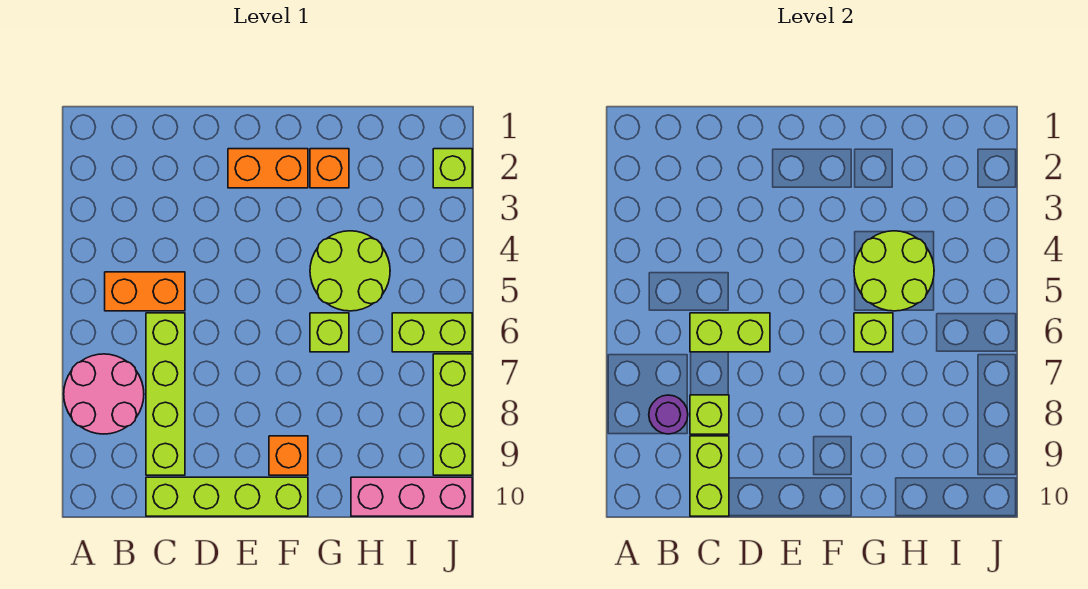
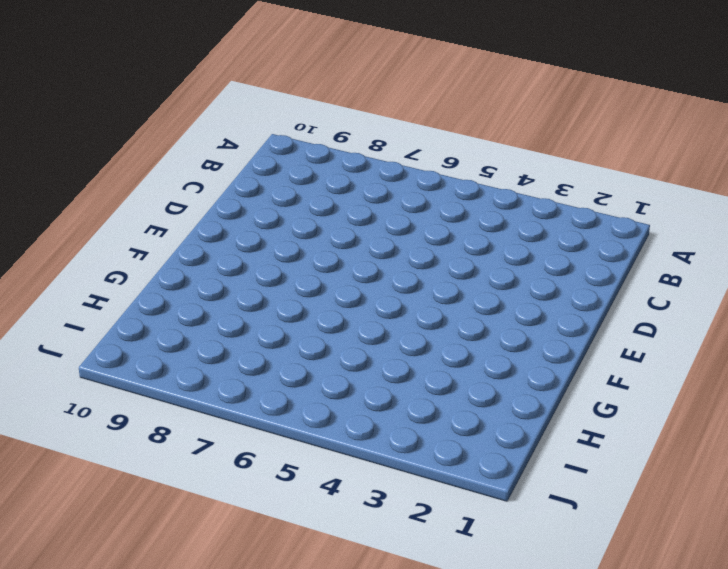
none -> pink round brick A7:B8 level 1
none -> orange brick B5:C5 level 1
none -> lime brick C6:C9 level 1

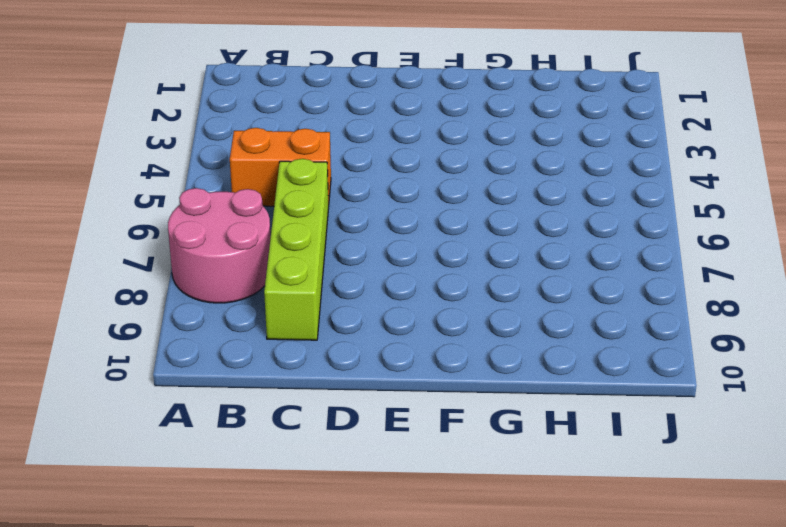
none -> lime brick C10:F10 level 1
none -> orange brick E2:F2 level 1
none -> orange brick F9 level 1

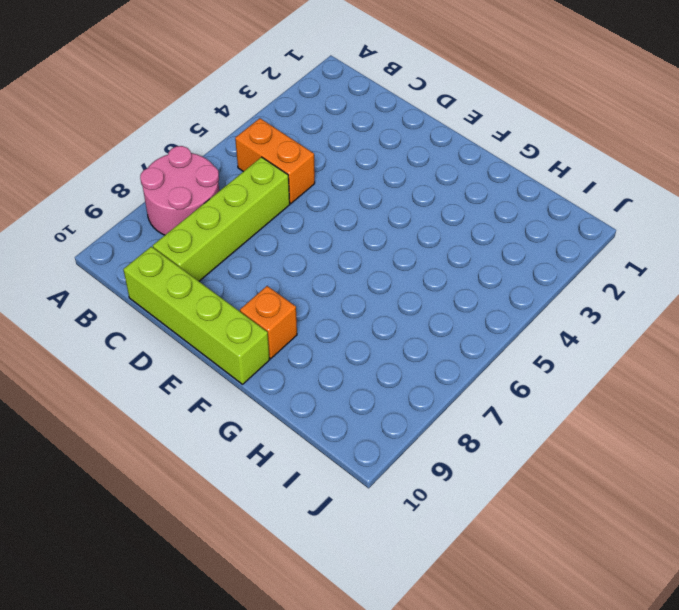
none -> orange brick E2:F2 level 1
none -> orange brick G2 level 1
none -> lime round brick G4:H5 level 1

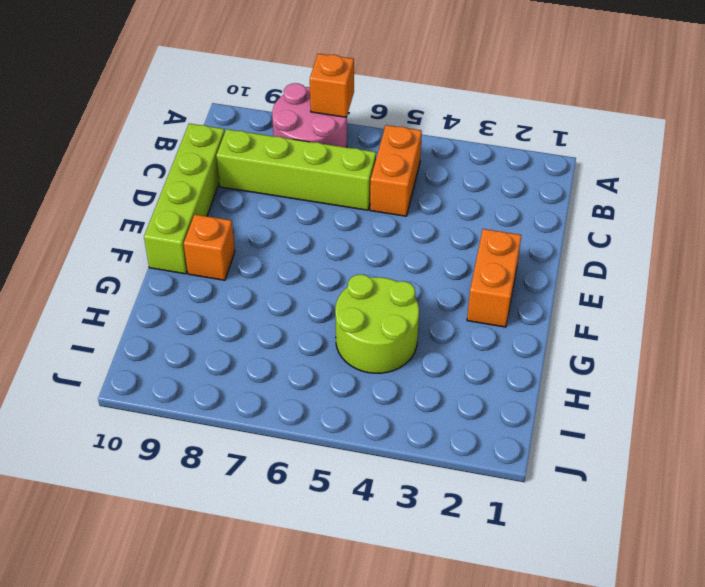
orange brick A7 level 2 -> orange brick G2 level 1
none -> lime brick G6 level 1
none -> pink brick H10:J10 level 1
none -> lime brick I6:J6 level 1

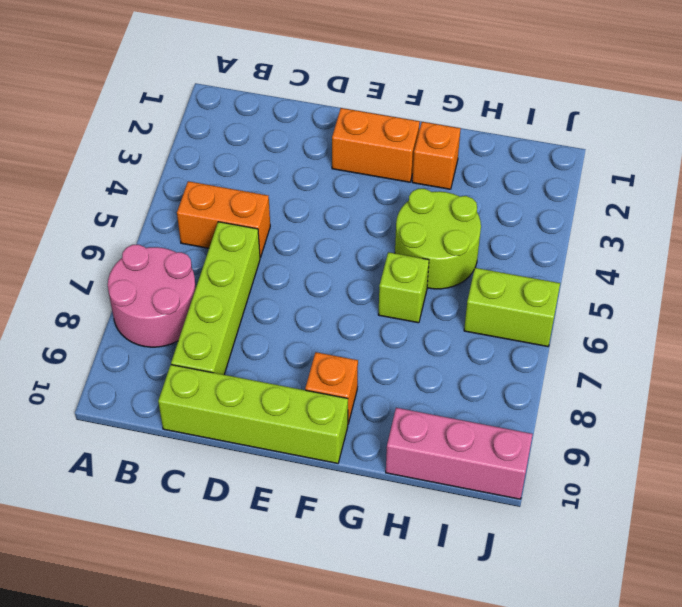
none -> lime brick J2 level 1
none -> lime brick J7:J9 level 1
none -> purple round brick B8 level 2

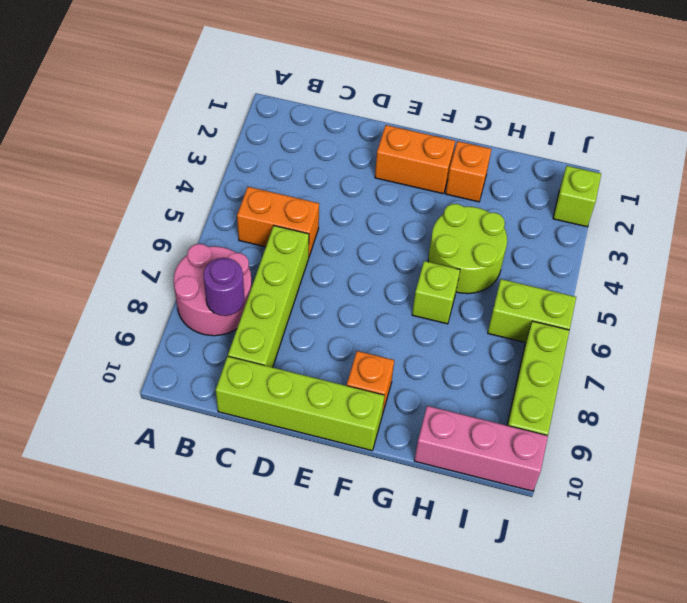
none -> lime brick C6:D6 level 2
none -> lime brick C8 level 2
none -> lime brick C9:C10 level 2

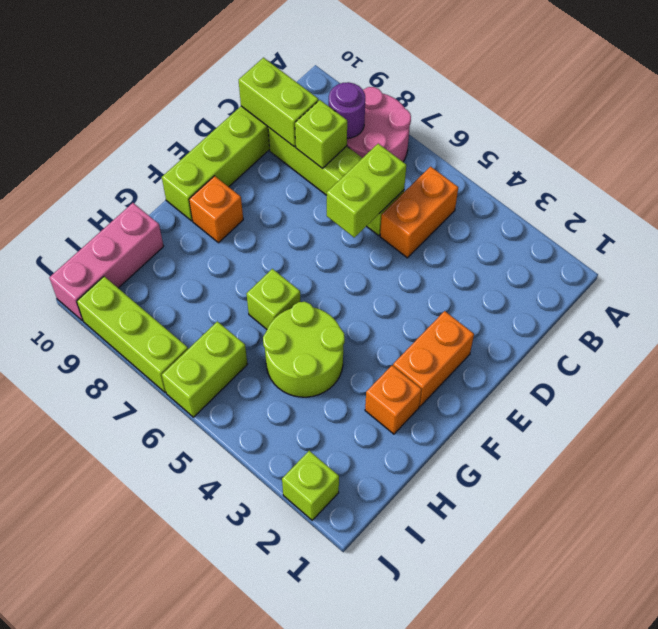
none -> lime round brick G4:H5 level 2
none -> lime brick G6 level 2

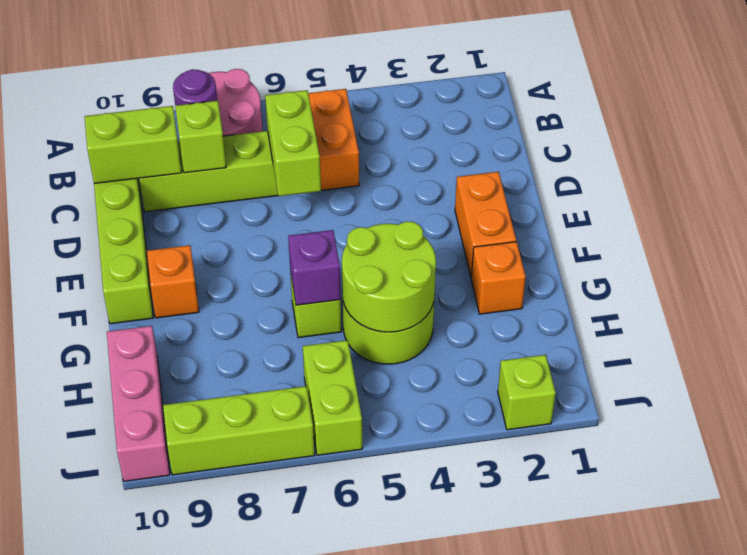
purple brick G6 level 2 -> lime brick G6 level 2

